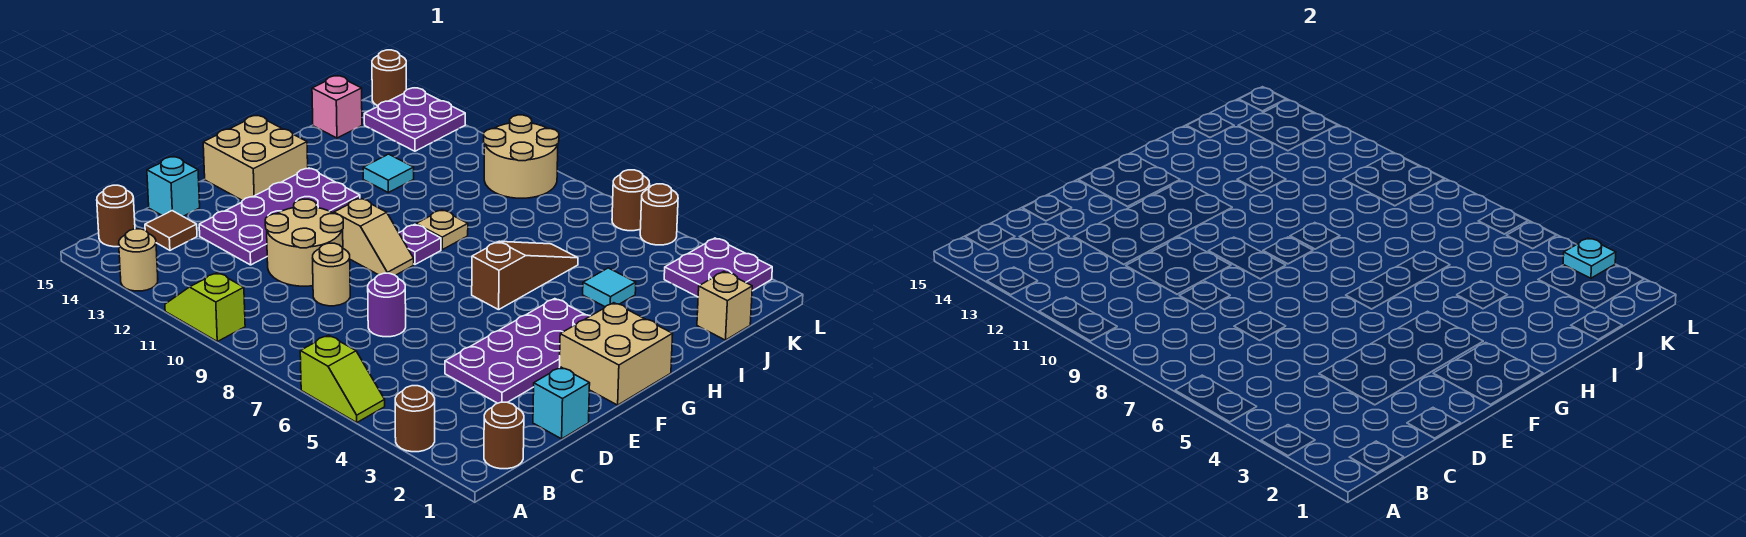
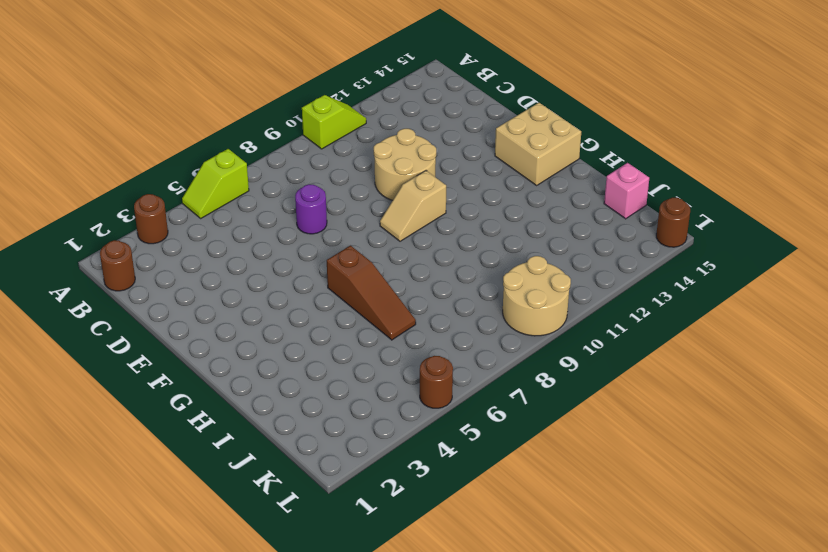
none -> tan round brick A13 level 1
none -> brown round brick B15 level 1
none -> brown tile C14 level 1
none -> cyan brick D1 level 1

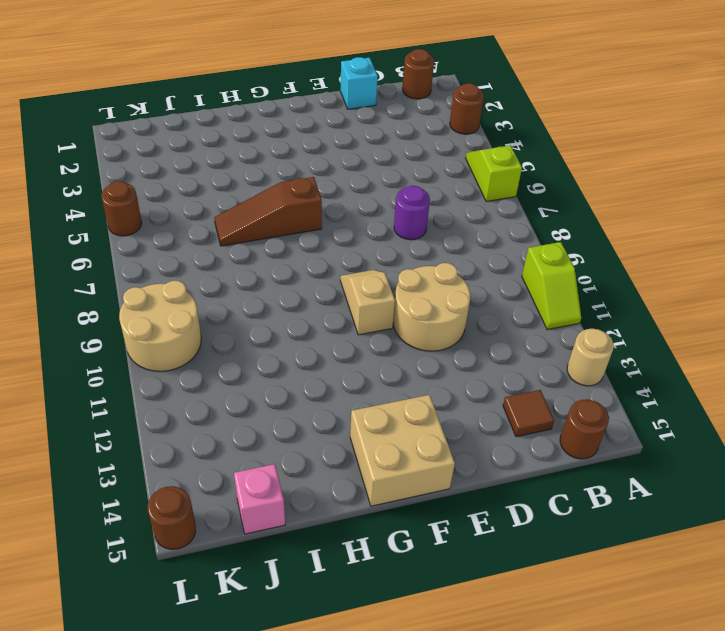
none -> purple plate D3:G4 level 1
none -> tan round brick D9 level 1
none -> purple plate D12:G13 level 1
none -> cyan brick D15 level 1

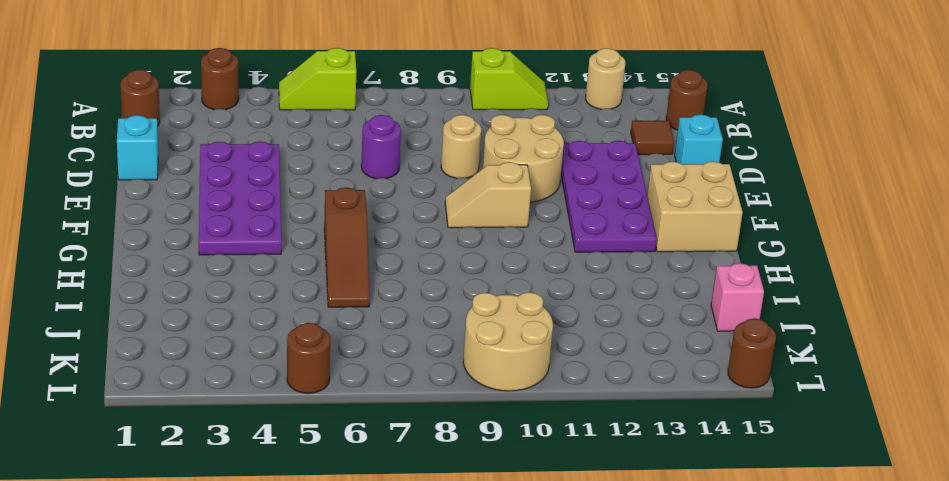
none -> tan brick F1:G2 level 1
none -> purple plate G9 level 1
none -> tan plate H9 level 1
none -> cyan tile I4 level 1

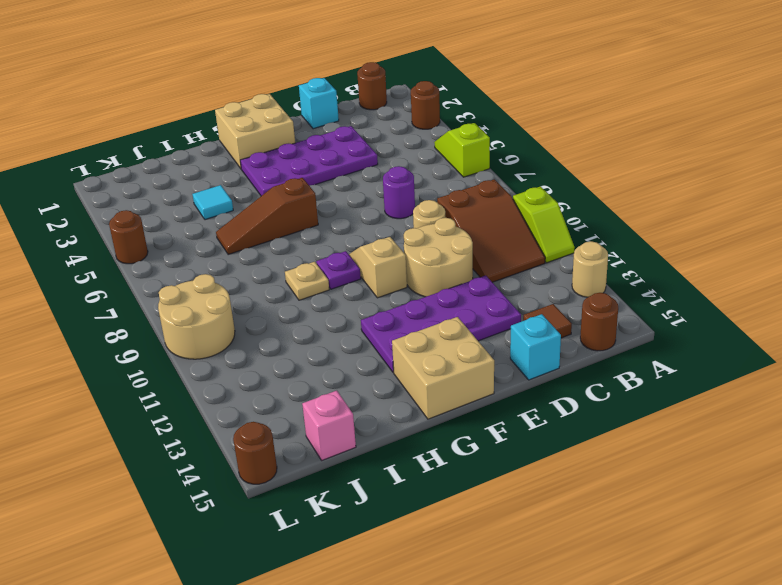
brown slope B9:C11 level 1 top 9 -> none
none -> cyan tile I12 level 1
none -> tan brick J1 level 1
none -> purple plate K2:L3 level 1
none -> purple plate K13:L14 level 1

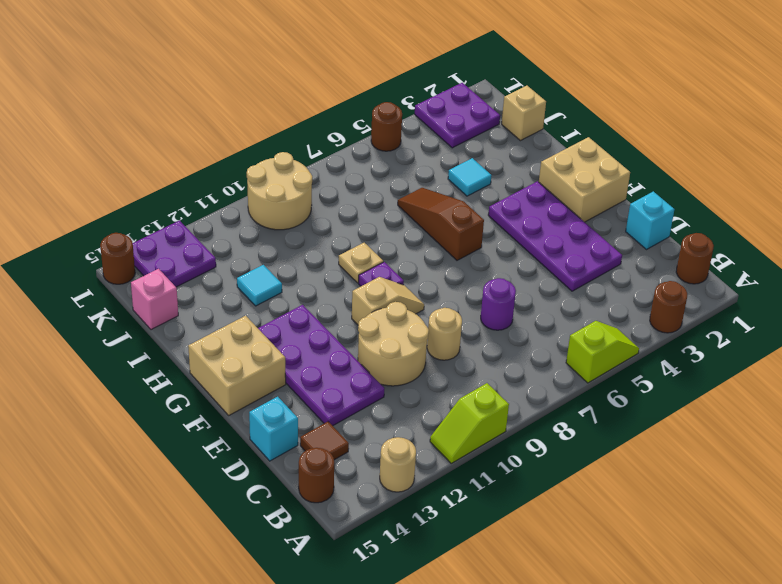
none -> brown round brick L6 level 1
none -> cyan plate L3 level 2

